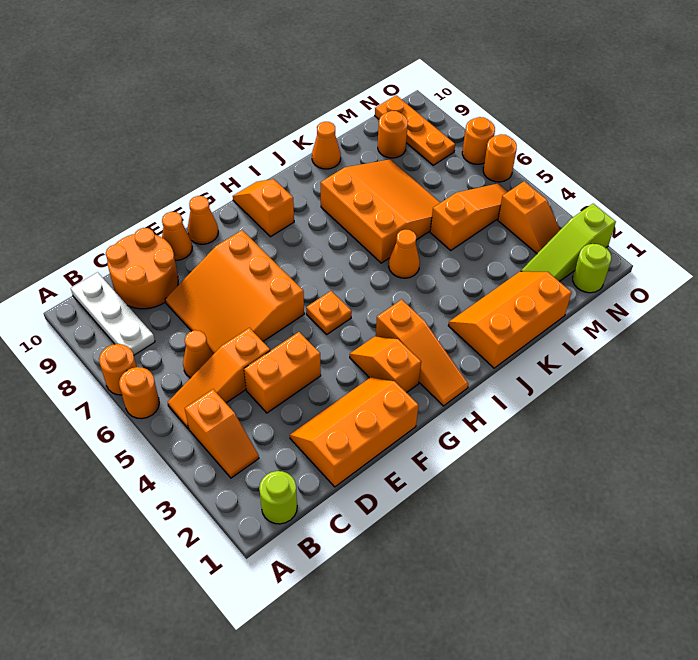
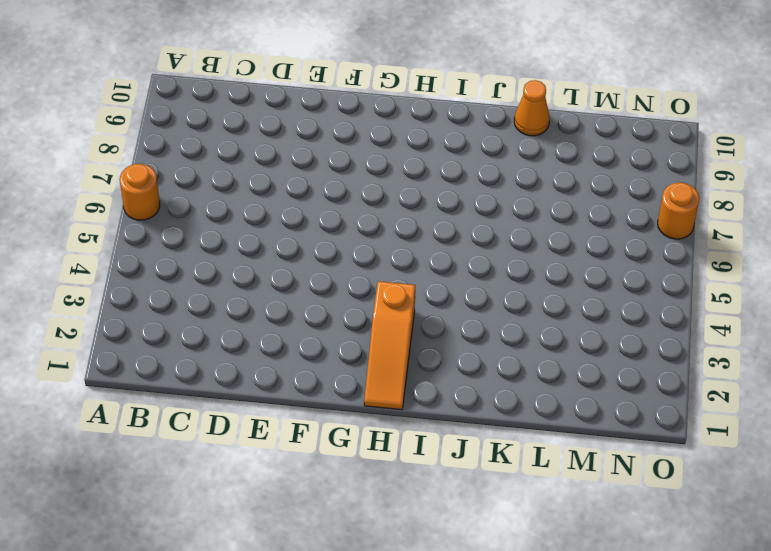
none -> orange round brick A7 level 1
none -> lime round brick B1 level 1
none -> orange slope B3:B4 level 1 top 4

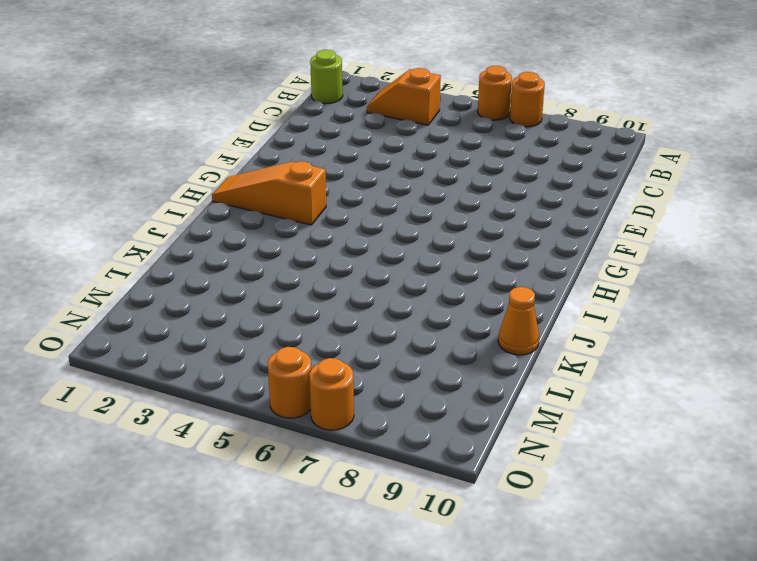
none -> orange slope B5:D5 level 1 top D
none -> white plate B8:B10 level 1
none -> orange cone C6 level 1

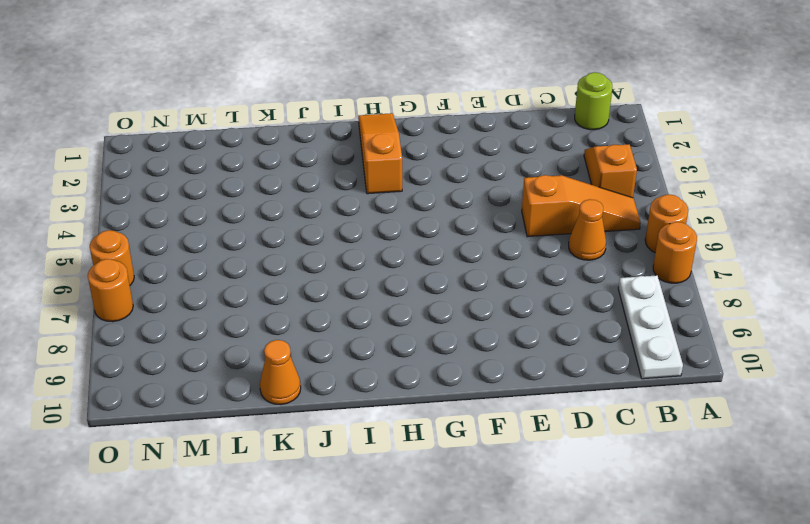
none -> orange round brick C9:D10 level 1
none -> orange slope D1:F2 level 1 top 1
none -> orange brick D4:E4 level 1

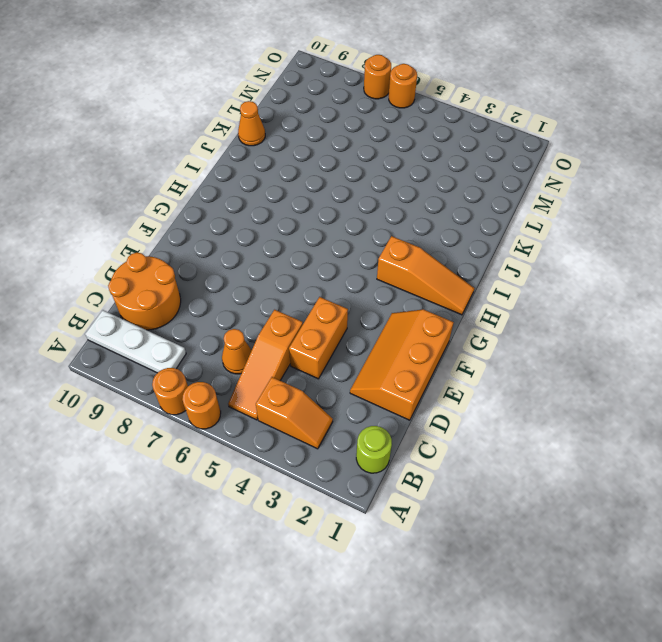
none -> orange slope D6:F8 level 1 top F
none -> orange cone E10 level 1
none -> orange cone F10 level 1

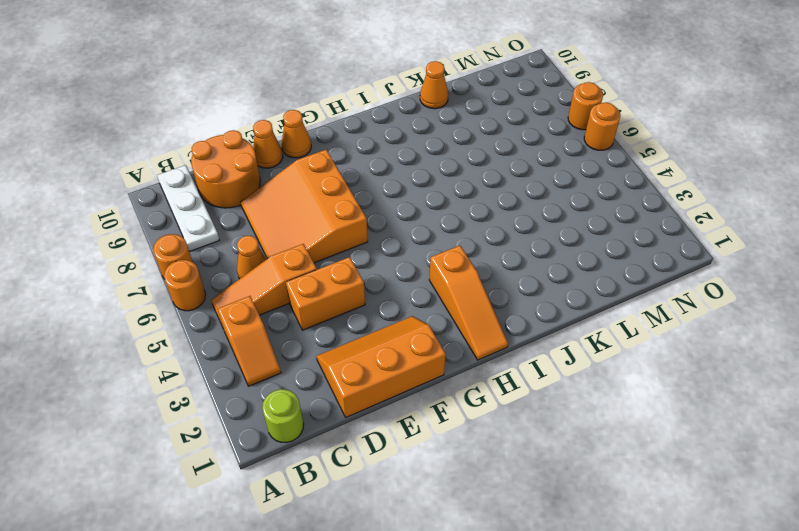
none -> orange slope G2:G3 level 1 top 2
none -> orange plate G5 level 1
none -> orange slope H9:H10 level 1 top 9

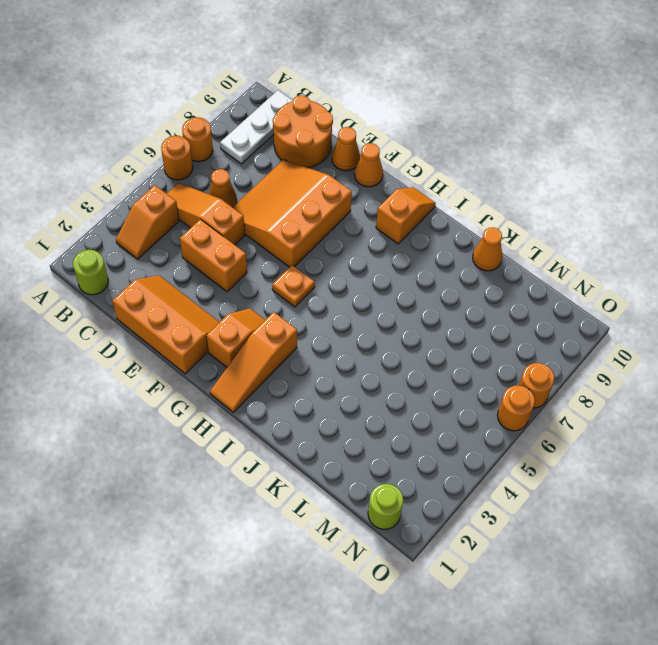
none -> orange slope J1:L2 level 1 top 1
none -> orange cone J5 level 1
none -> orange slope J6:L8 level 1 top J

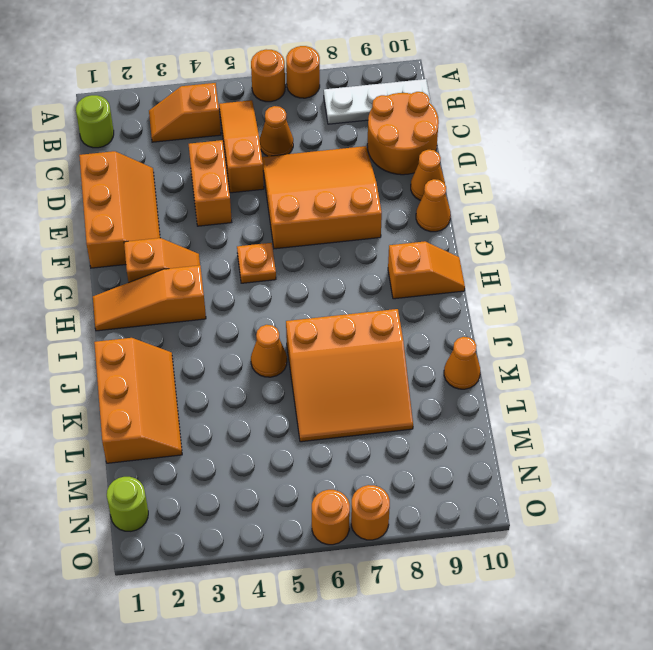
none -> orange slope L5:N5 level 1 top L
none -> lime slope M2:O2 level 1 top O
none -> orange round brick M9 level 1

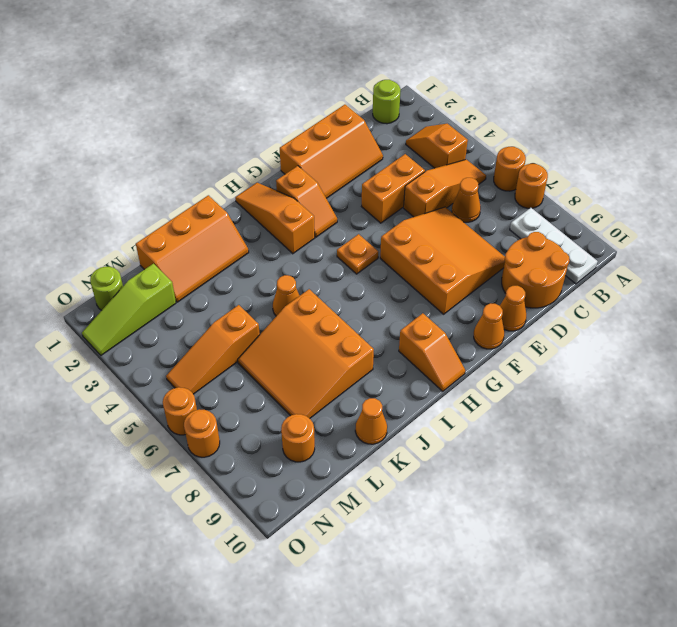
lime slope M2:O2 level 1 top M -> lime slope M2:O2 level 1 top O
none -> orange slope N3:N4 level 1 top 4
none -> orange plate N8:N10 level 1

